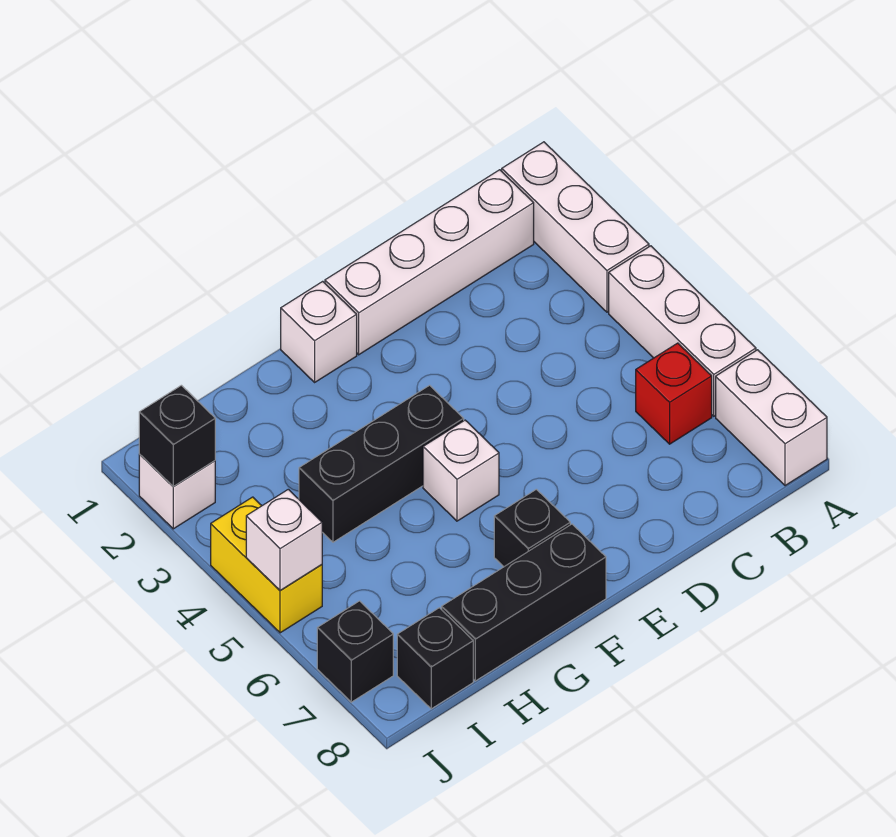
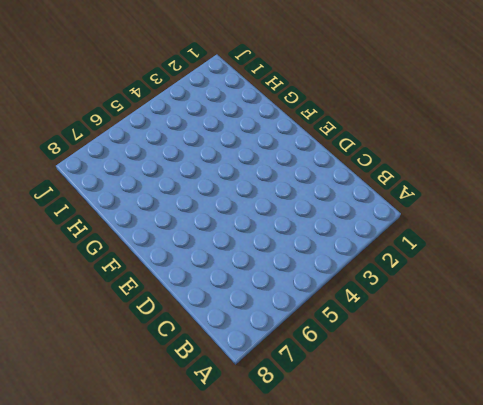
none -> white brick A1:A3 level 1
none -> white brick A4:A6 level 1
none -> white brick A7:A8 level 1

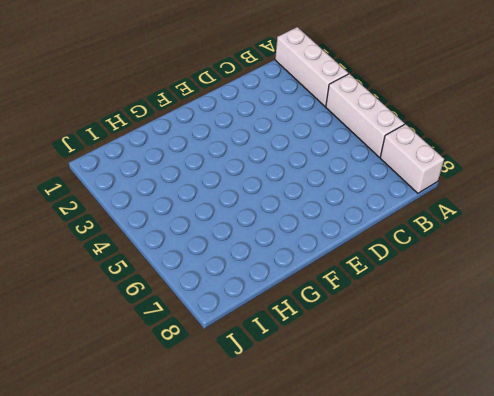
none -> white brick B1:E1 level 1
none -> red brick B6 level 1
none -> white brick F1 level 1

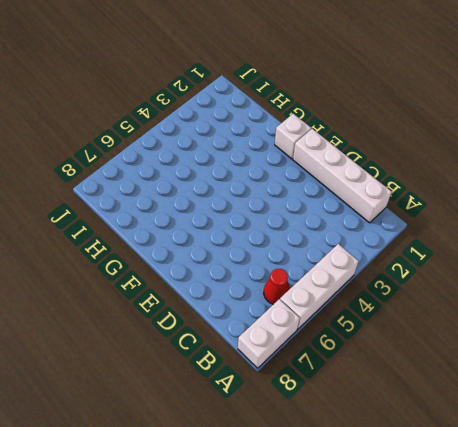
red cone B6 level 1 -> red brick B6 level 1
none -> white brick A1:A3 level 1
none -> black brick F4:H4 level 1
none -> white brick F5 level 1

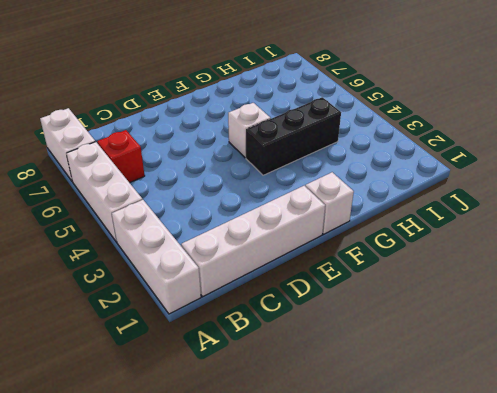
none -> black brick F7 level 1
none -> black brick F8:H8 level 1
none -> black brick I8 level 1

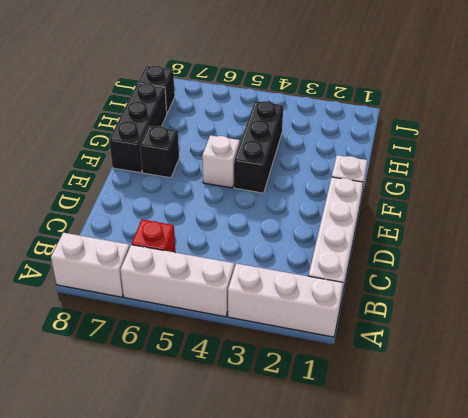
none -> white brick J2 level 1
none -> yellow brick J4:J5 level 1
none -> black brick J7 level 1

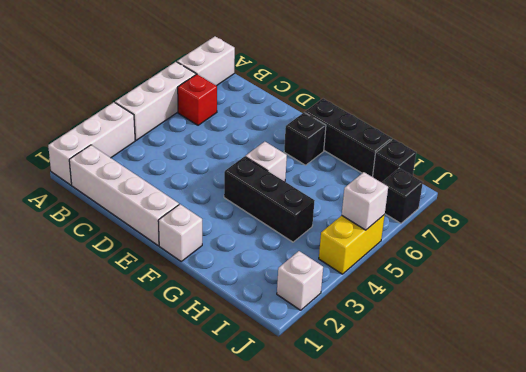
none -> black brick J2 level 2

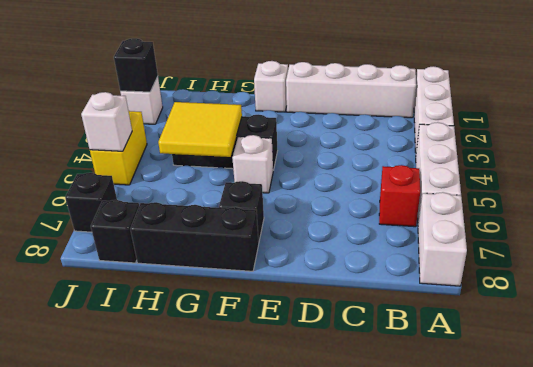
yellow tile G4:H5 level 2 -> none

